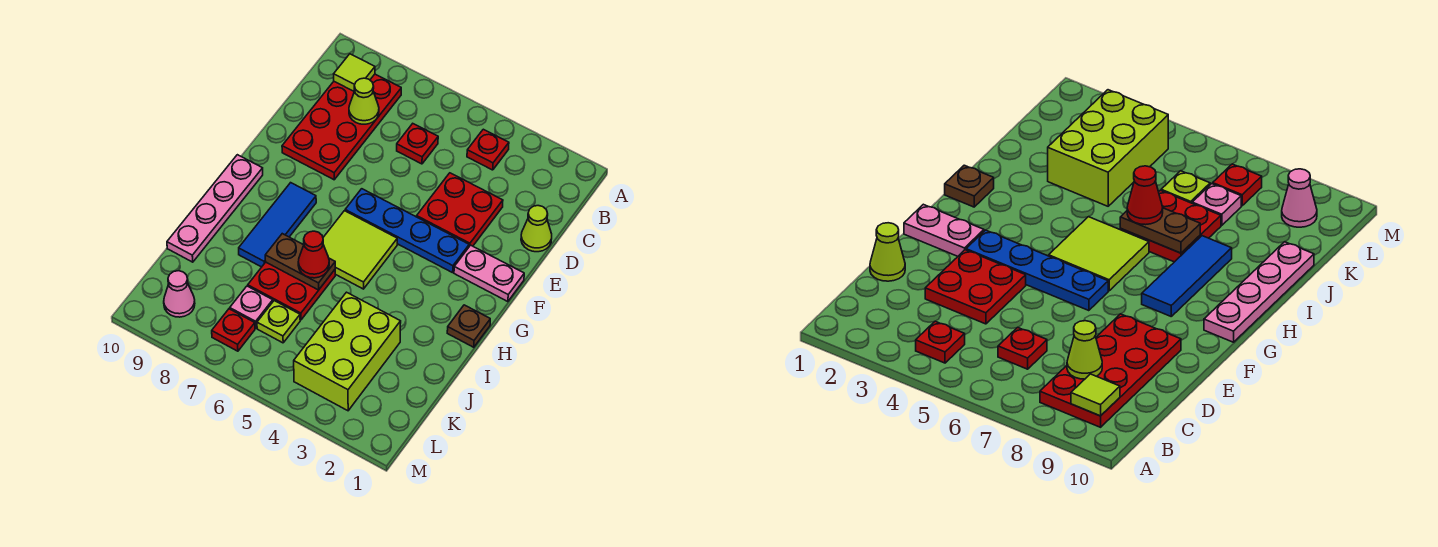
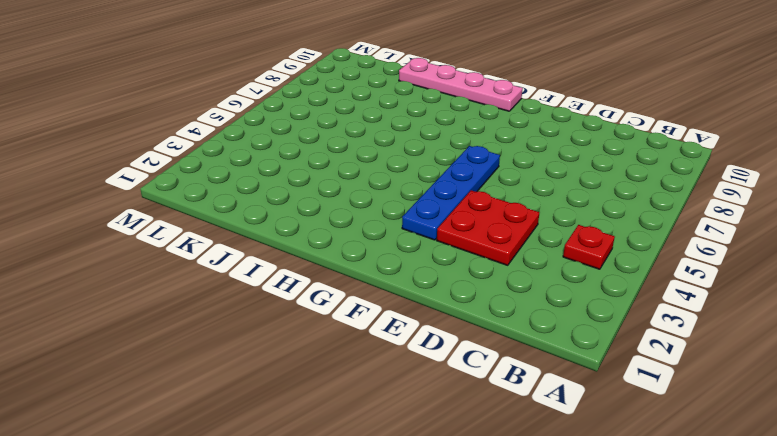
none -> red plate B8:E9 level 1
none -> red plate C6 level 1
none -> lime cone D1 level 1

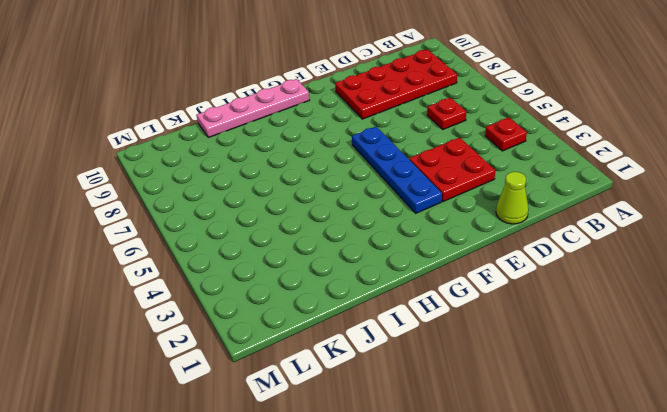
none -> pink plate F1:F2 level 1
none -> lime tile G5:H6 level 1
none -> blue tile G8:I8 level 1

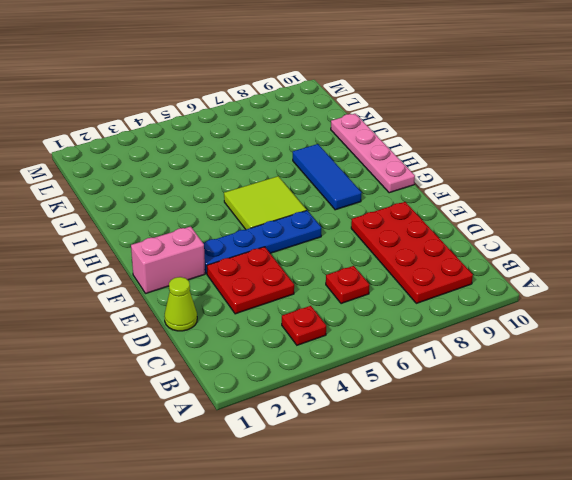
pink brick F1:F2 level 1 -> pink plate F1:F2 level 1
none -> brown plate H1 level 1
none -> red plate I6:J7 level 1
none -> lime brick J3:L4 level 1

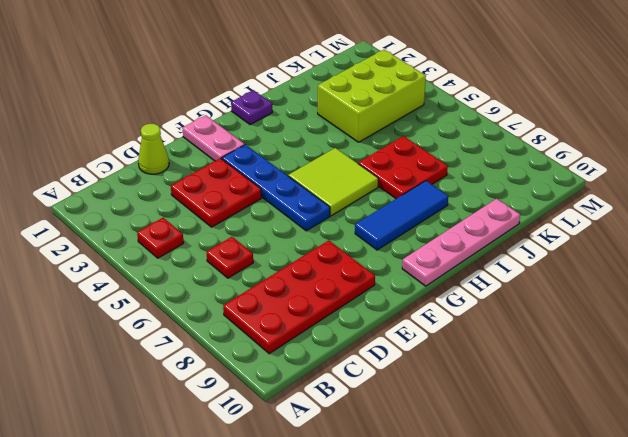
purple plate H1 level 1 -> brown plate H1 level 1
none -> lime plate K6 level 1
none -> pink plate K7 level 1
none -> red plate L7 level 1

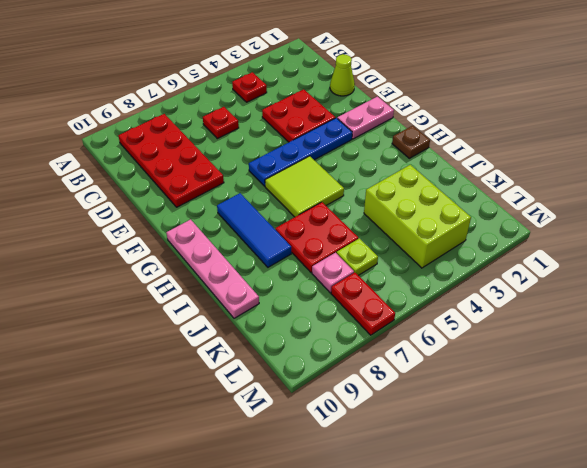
red plate L7:M7 level 1 -> red plate L7 level 1
none -> pink cone L9 level 1
none -> lime tile B9 level 2
none -> lime cone C8 level 2

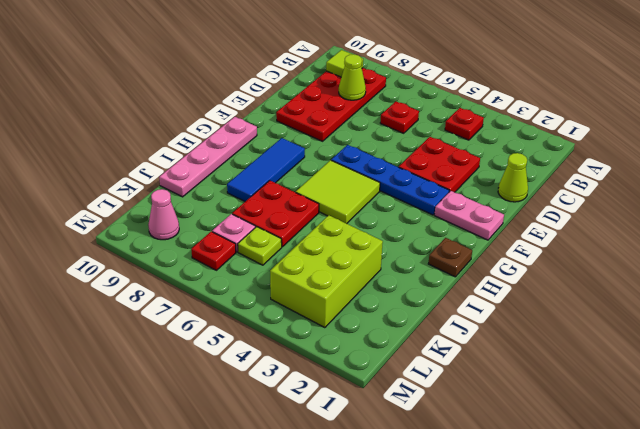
none -> brown plate I6:I7 level 2
none -> red cone I6 level 3

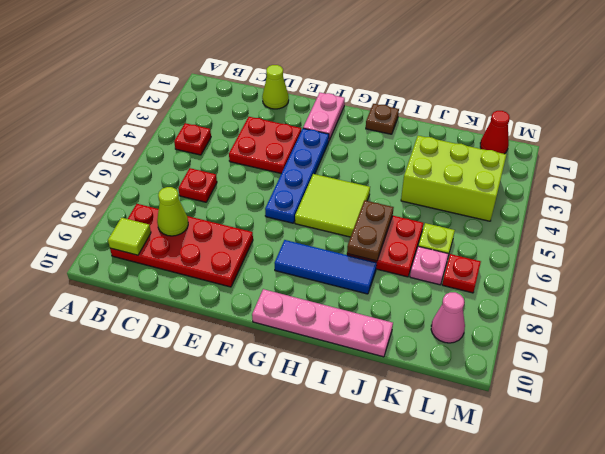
red cone L1 level 1 -> red cone I6 level 3

